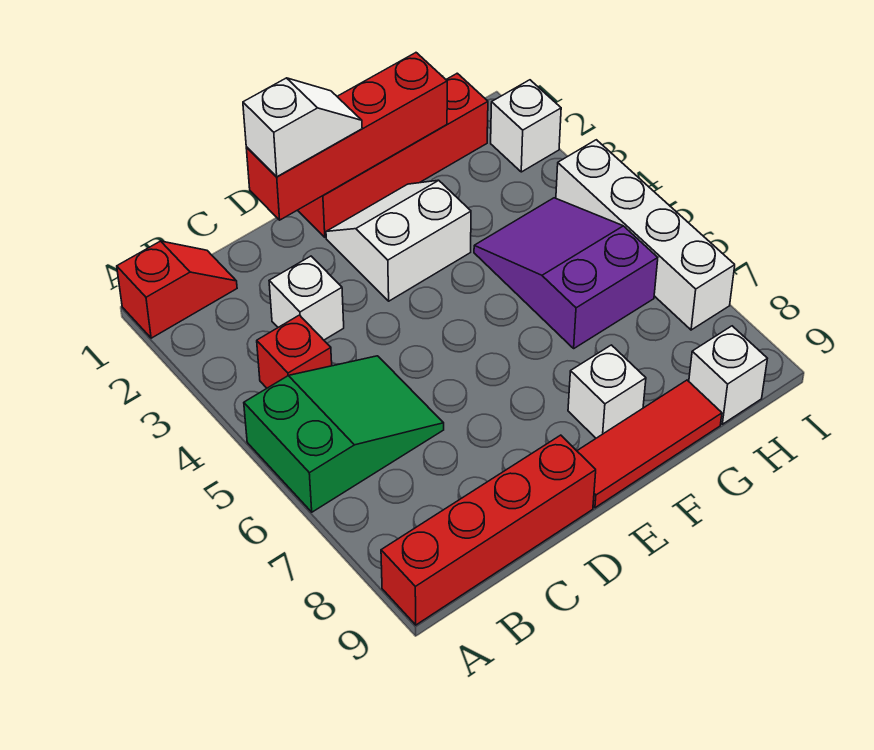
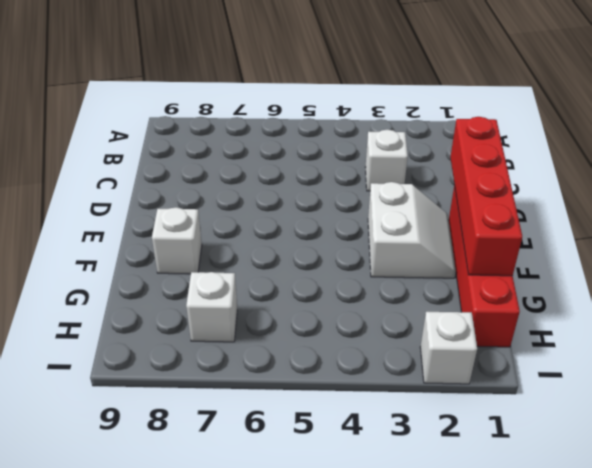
white brick H7 level 1 -> white brick H9 level 1
none -> red slope A1:B1 level 1 top A
none -> green slope A5:C6 level 1 top A
none -> red brick A9:D9 level 1

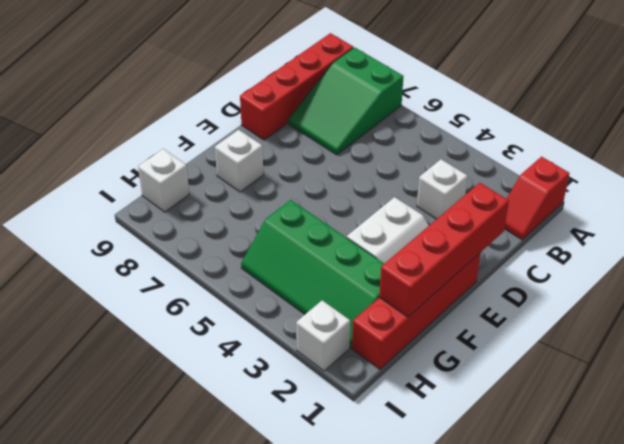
green slope A7:C8 level 1 top A -> green slope A5:C6 level 1 top A
green slope G2:H5 level 1 top G -> purple slope G4:H6 level 1 top 6
none -> red brick B4 level 1
none -> red tile E9:G9 level 1
none -> white brick I4:I7 level 1

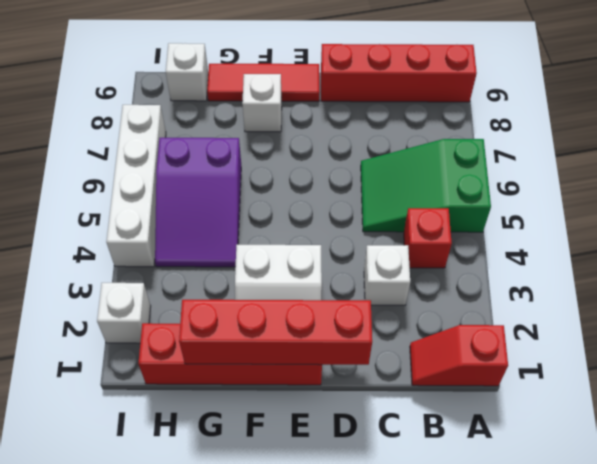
none -> white slope D1:E1 level 3 top D

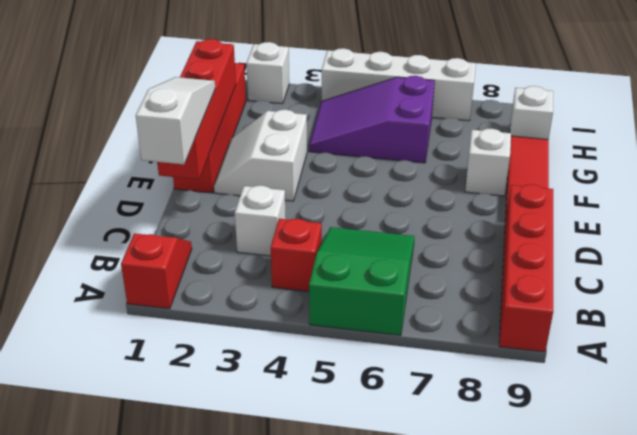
white slope C1:E1 level 3 top C -> white slope D1:E1 level 3 top D

